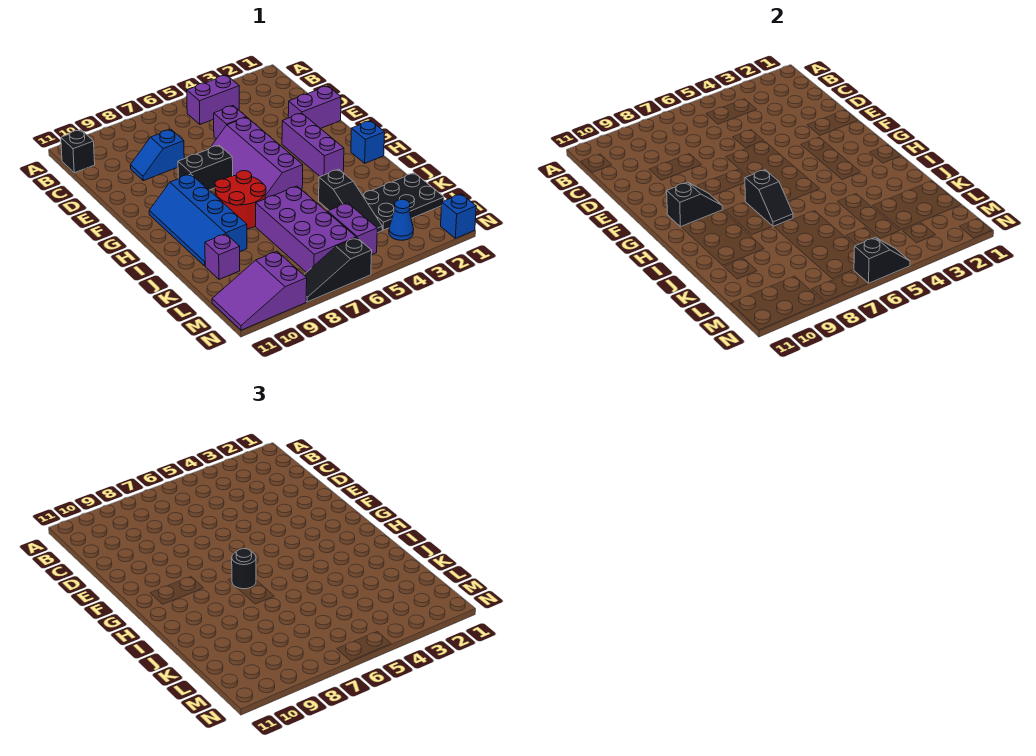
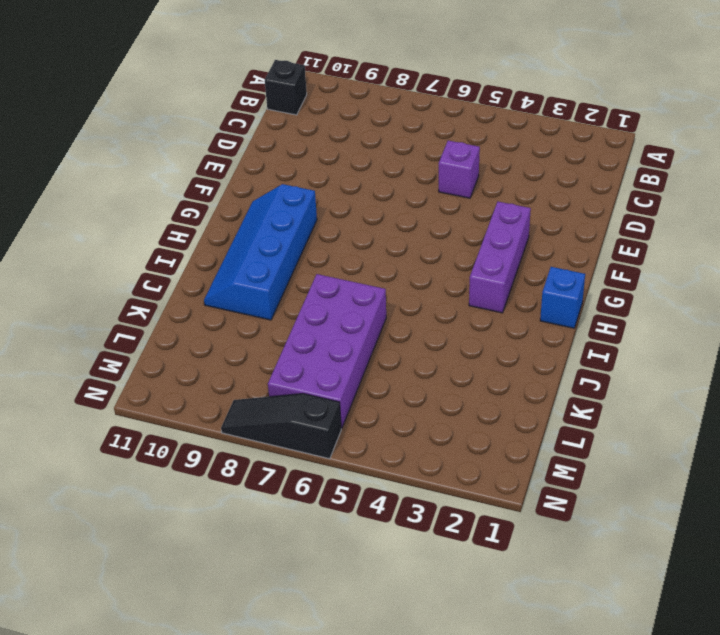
none -> purple brick B4:B5 level 1
none -> blue slope D8:D9 level 1 top 8
none -> purple brick E1:E2 level 1

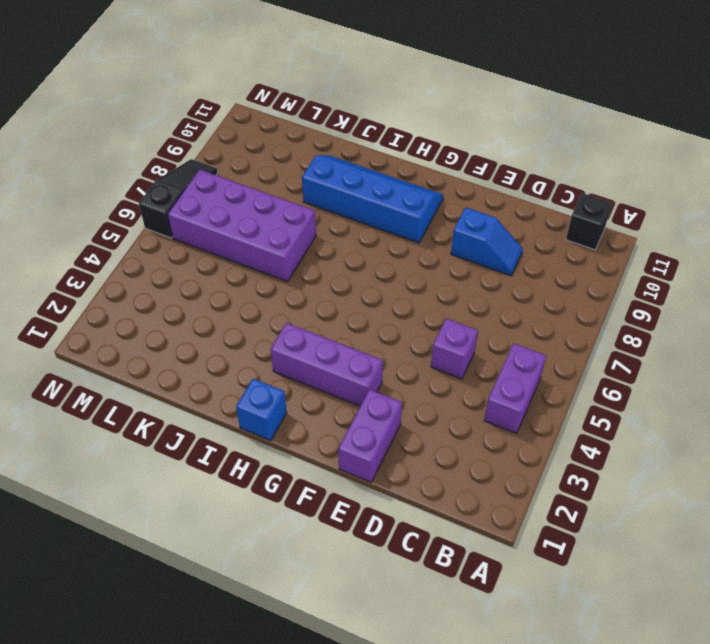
blue slope D9:E9 level 1 top E -> blue slope D8:D9 level 1 top 8
none -> purple slope E5:H6 level 1 top 5
none -> black brick F7:F8 level 1
none -> red round brick H7:I8 level 1

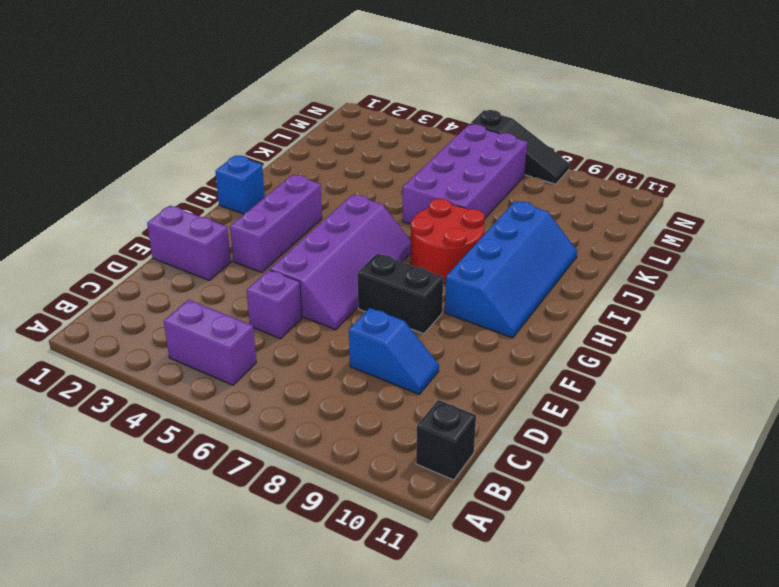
none -> black slope J4:L4 level 1 top J
none -> black plate K1:L3 level 1
none -> purple brick K10 level 1

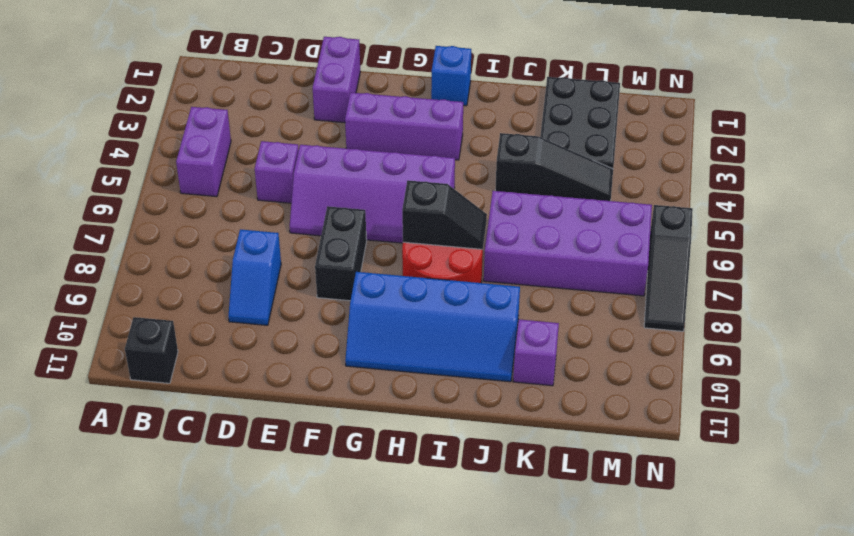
none -> purple brick L5:M5 level 1
none -> blue cone M3 level 1
none -> purple slope M9:N11 level 1 top 9

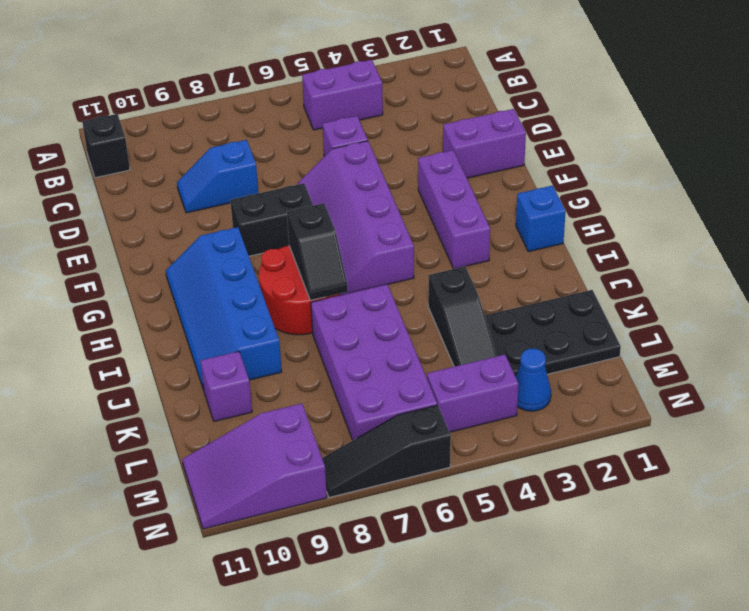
purple brick M4:M5 level 1 -> purple brick L5:M5 level 1
none -> blue brick N1 level 1
none -> black slope G9:G10 level 2 top 10
none -> black slope N5:N6 level 2 top 6

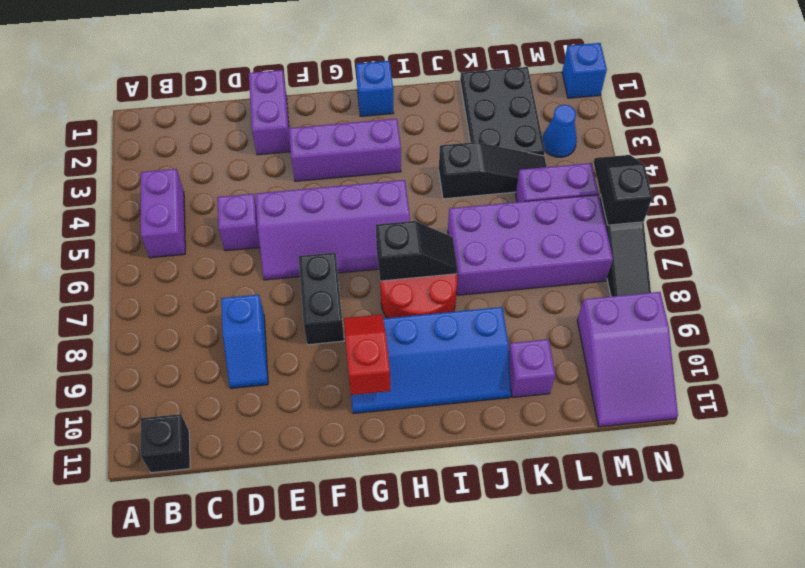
red slope G9:G10 level 2 top 10 -> black slope G9:G10 level 2 top 10
none -> black round brick H7 level 3

